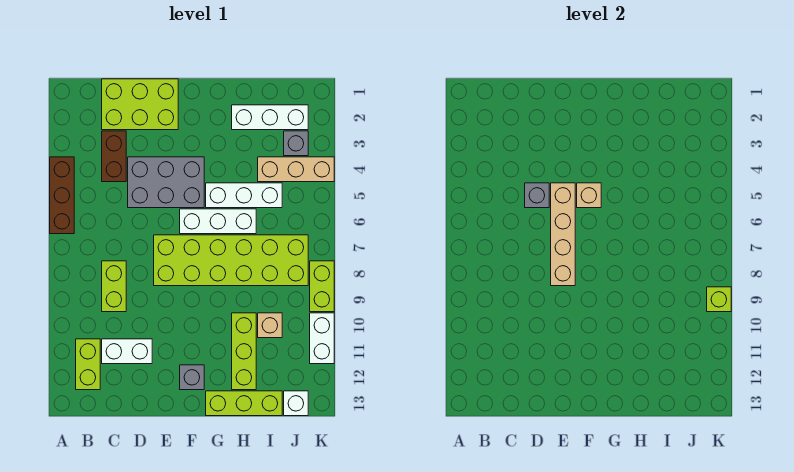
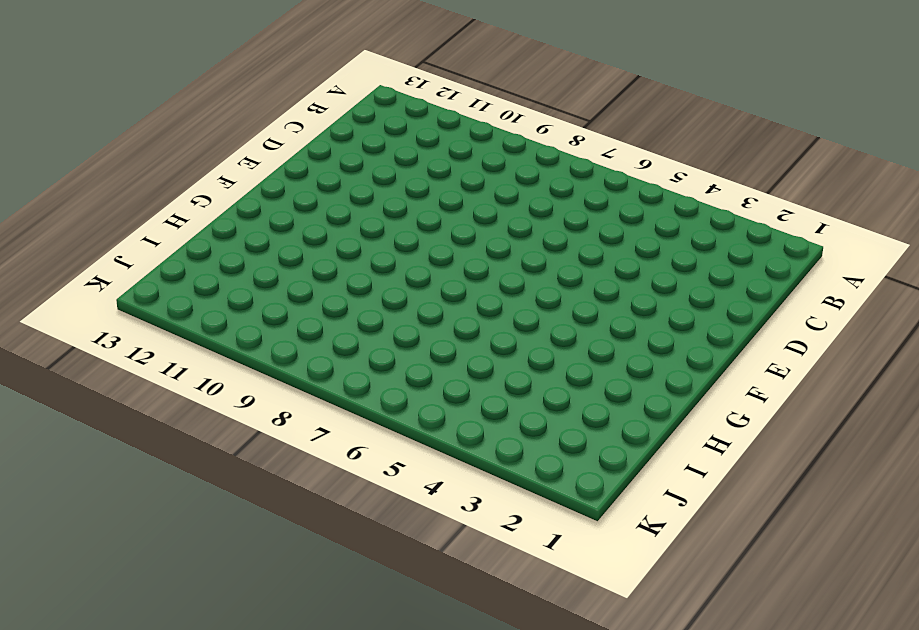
none -> brown brick A4:A6 level 1
none -> lime brick B11:B12 level 1
none -> lime brick C1:E2 level 1

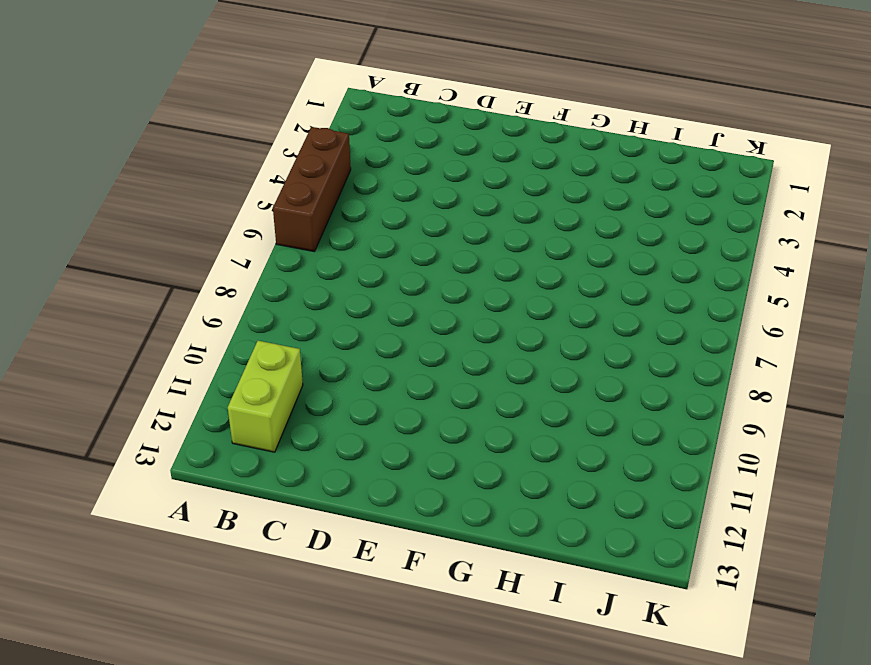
none -> lime brick C1:E2 level 1
none -> brown brick C3:C4 level 1
none -> lime brick C8:C9 level 1

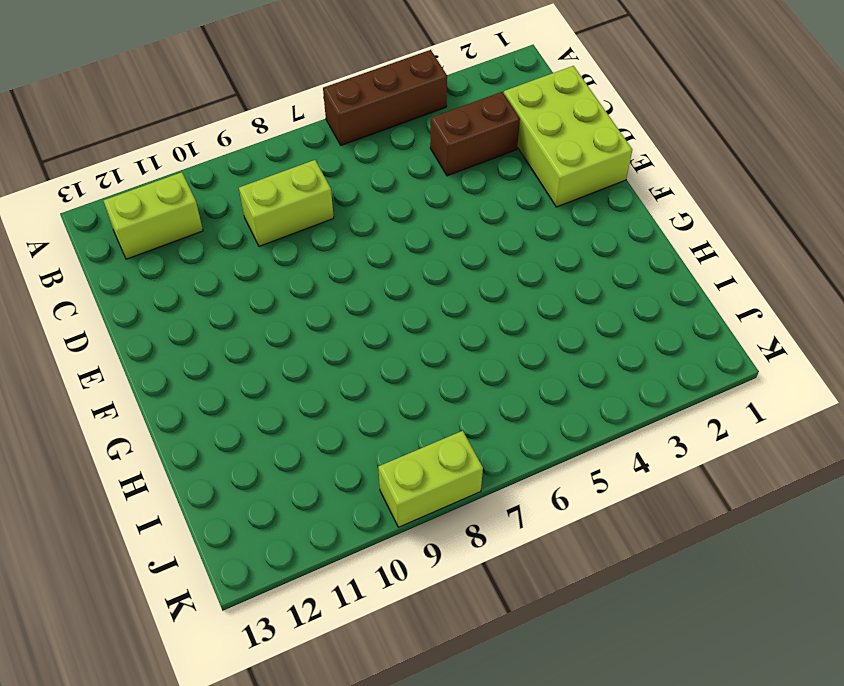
none -> white brick C11:D11 level 1
none -> grey brick D4:F5 level 1
none -> lime brick E7:J8 level 1

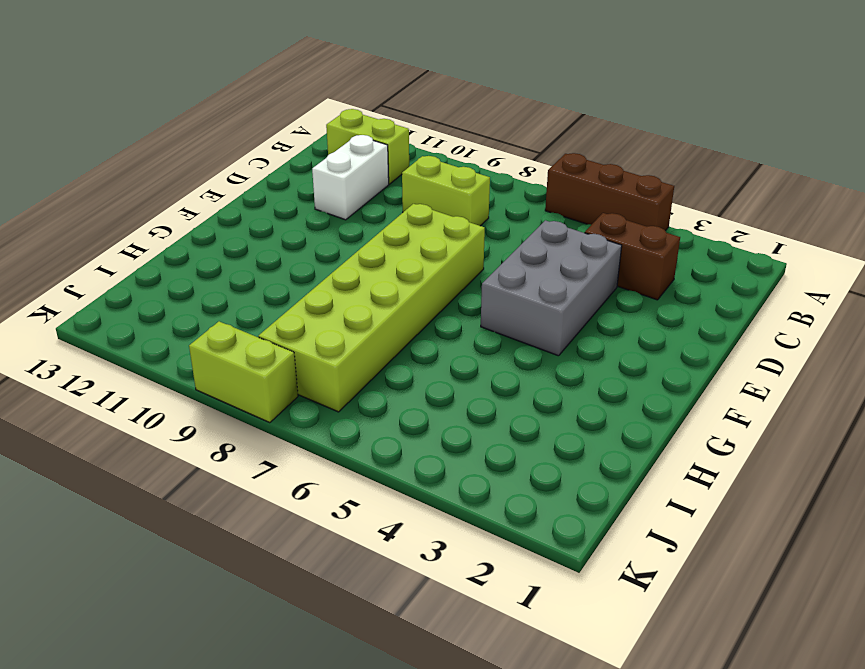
none -> lime brick C1:E2 level 1
none -> white brick F6:H6 level 1
none -> grey brick F12 level 1

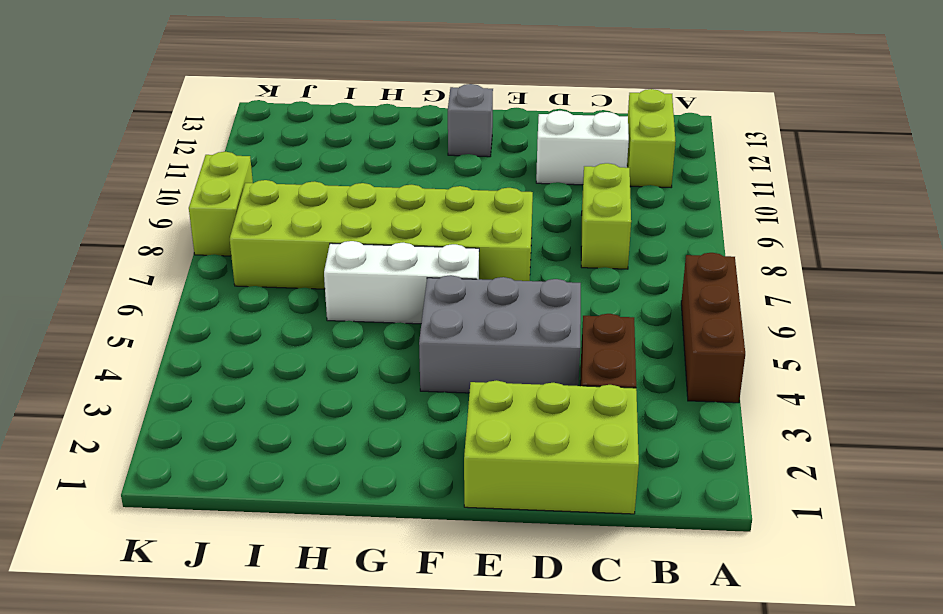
none -> white brick G5:I5 level 1
none -> lime brick G13:I13 level 1
none -> white brick H2:J2 level 1

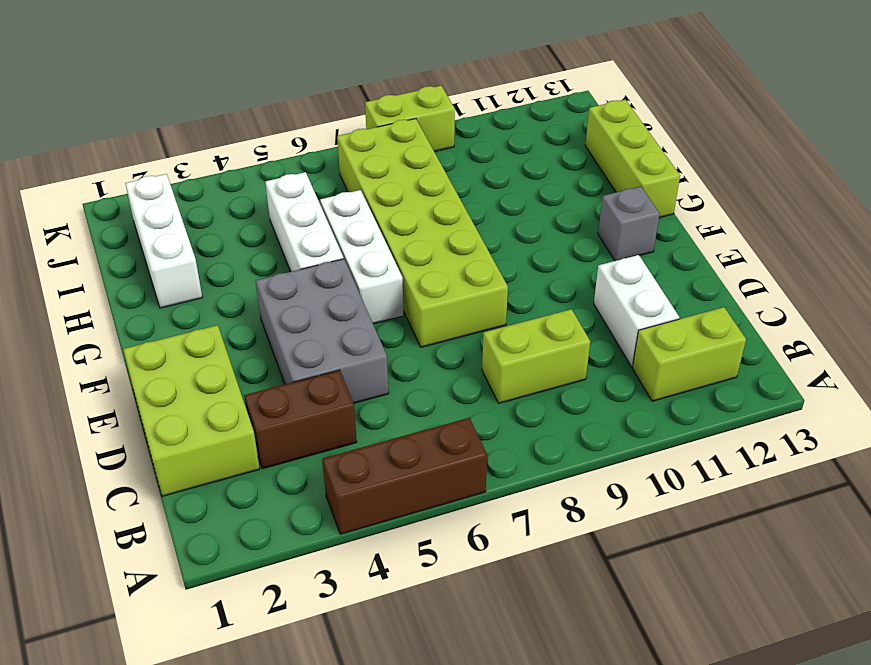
none -> lime brick H10:H12 level 1
none -> tan brick I4:K4 level 1
none -> tan brick I10 level 1

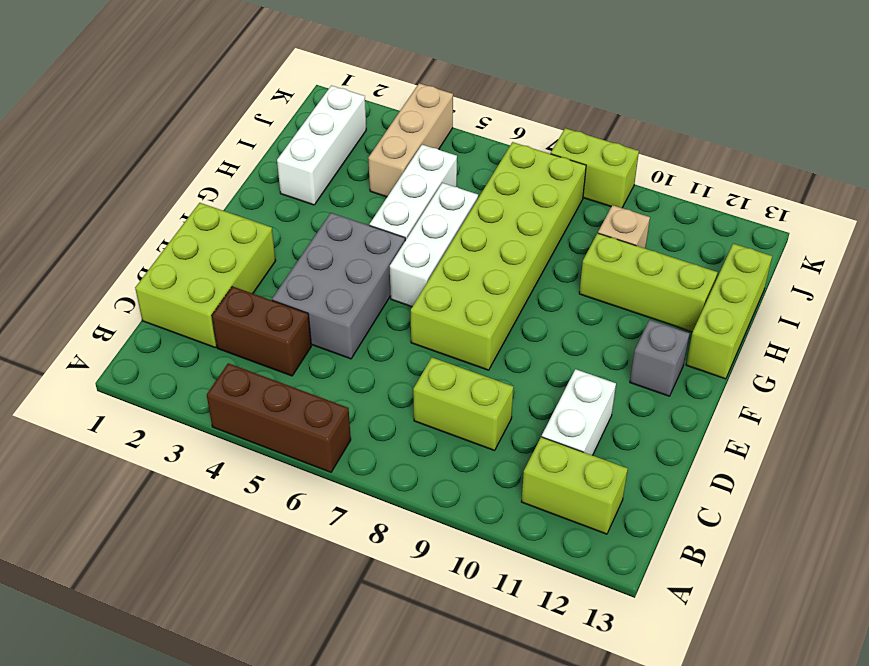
none -> grey brick J3 level 1
none -> white brick J13 level 1
none -> white brick K10:K11 level 1

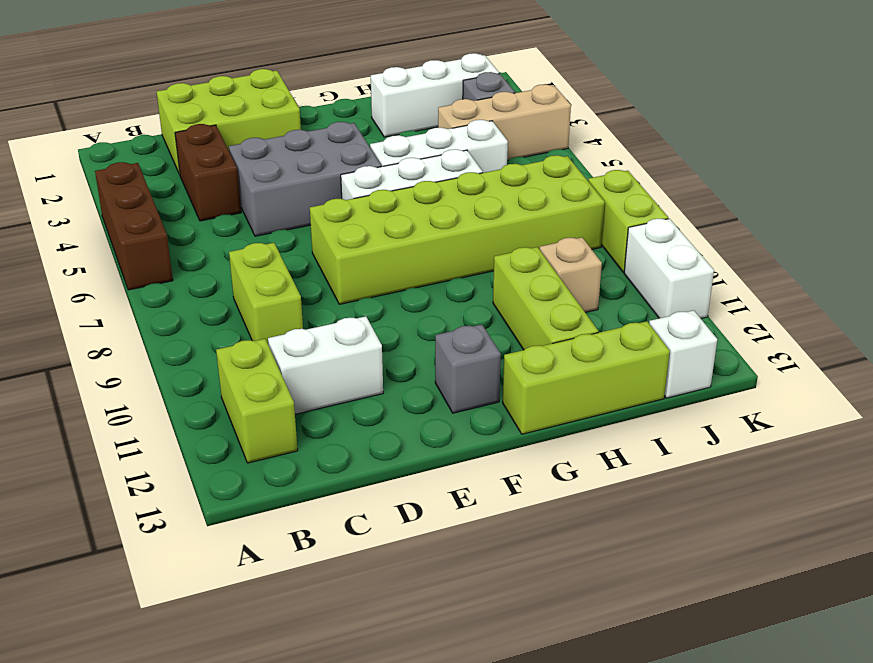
none -> grey brick D5 level 2
none -> tan brick E5:E8 level 2
none -> tan brick F5 level 2

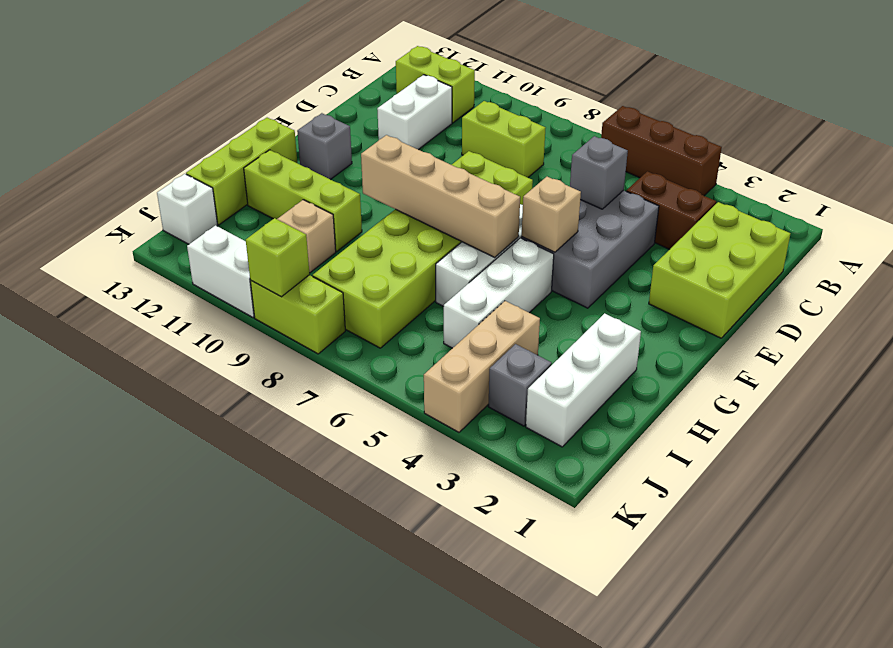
tan brick G6:G9 level 2 -> tan brick E5:E8 level 2

